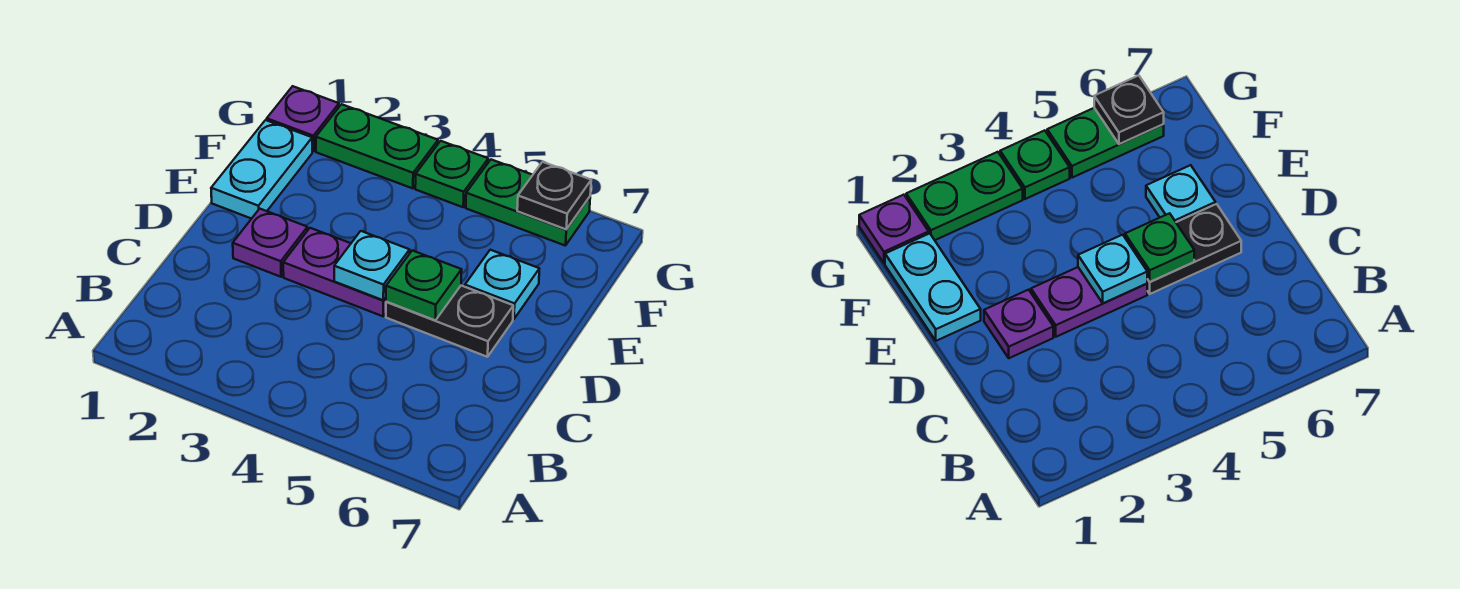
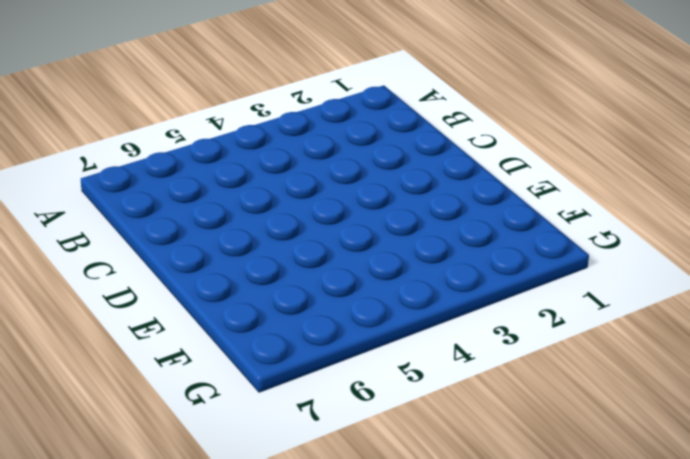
none -> purple plate D2 level 1
none -> purple plate D3:D4 level 1
none -> black plate D5:D6 level 1

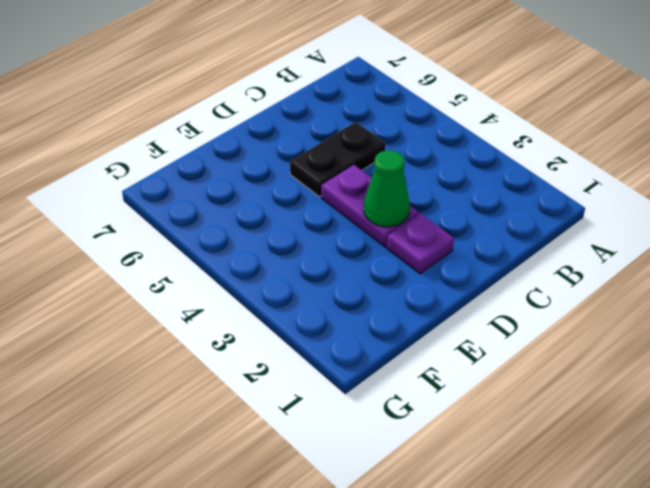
black plate C5:D5 level 1 -> black plate D5:D6 level 1
green cone D3 level 2 -> none
none -> cyan plate E1:F1 level 1
none -> cyan plate E6 level 1
none -> purple plate G1 level 1

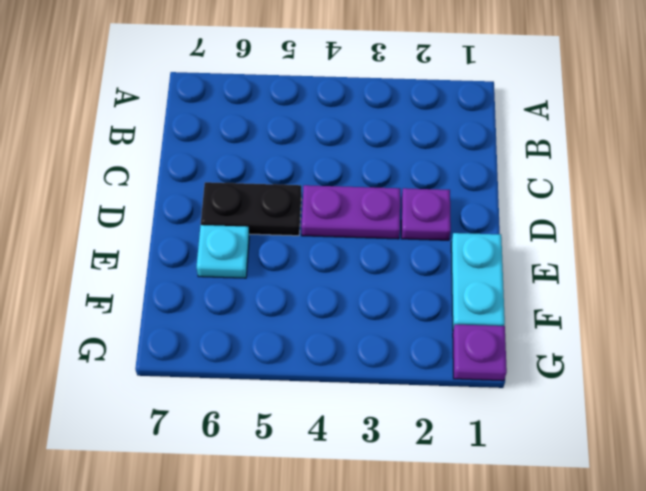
none -> green plate G2:G3 level 1
none -> green plate G4 level 1
none -> green plate G5:G6 level 1

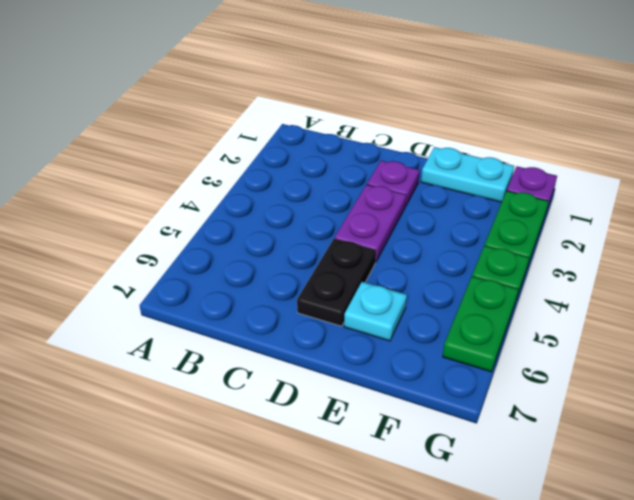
none -> cyan plate D4 level 2
none -> green plate D5 level 2
none -> black plate G6 level 2

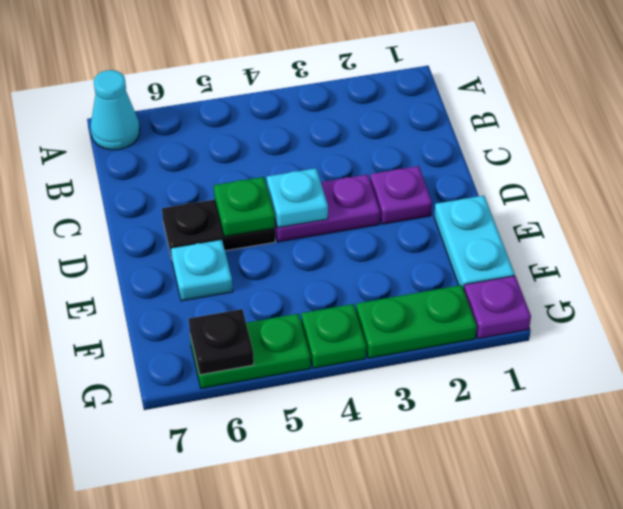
cyan cone A7 level 1 -> none

